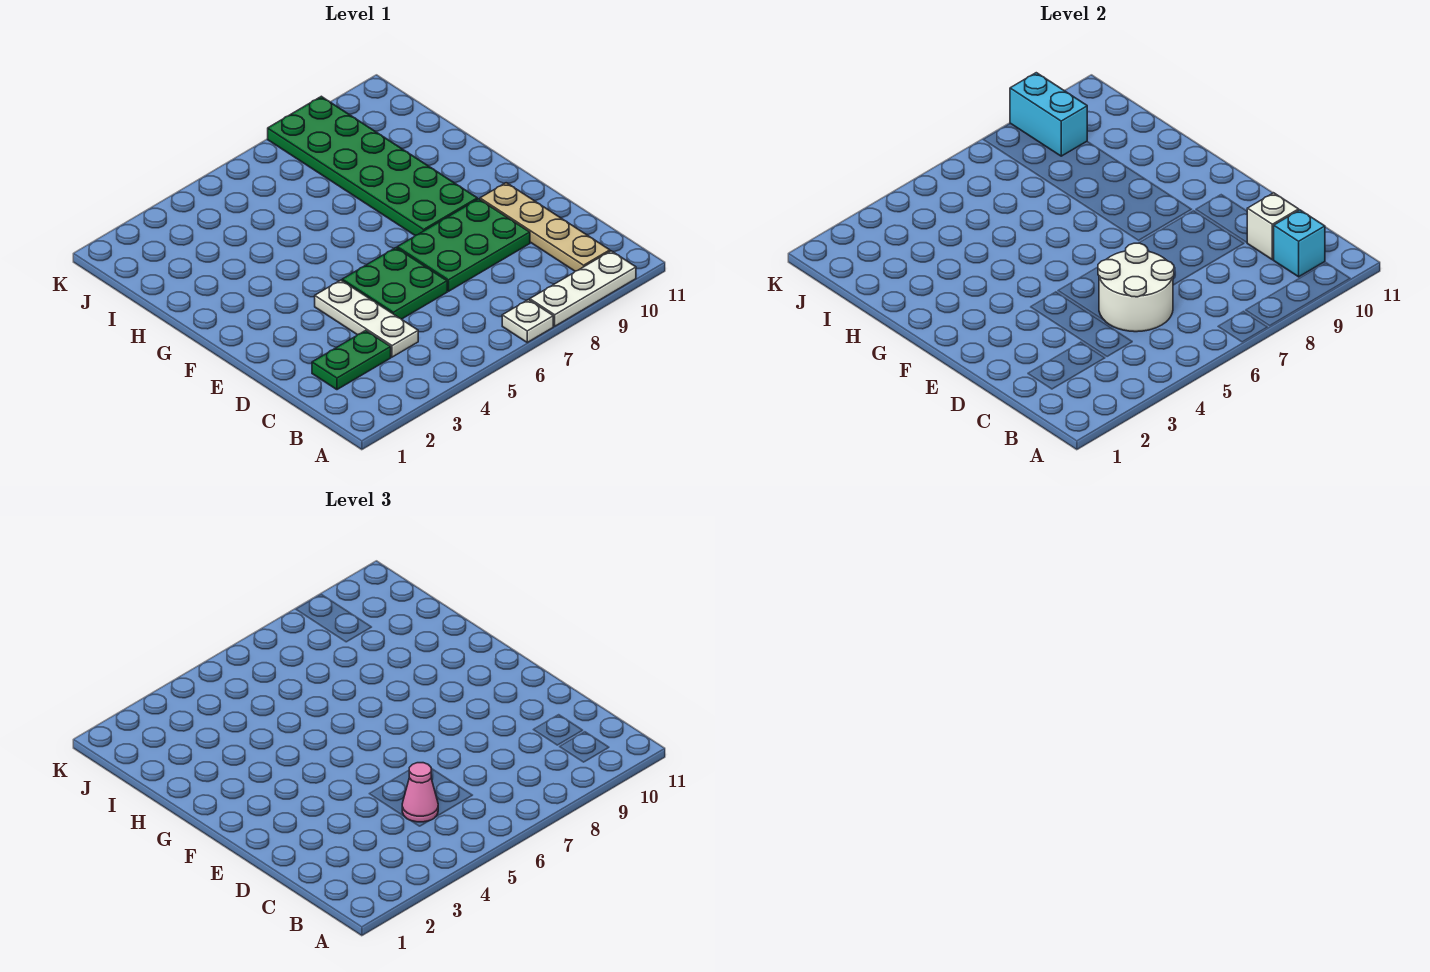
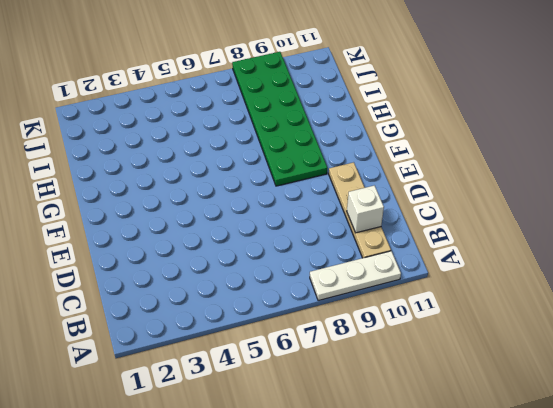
none -> white plate A7 level 1
none -> green plate C2:C3 level 1
none -> white plate C4:E4 level 1

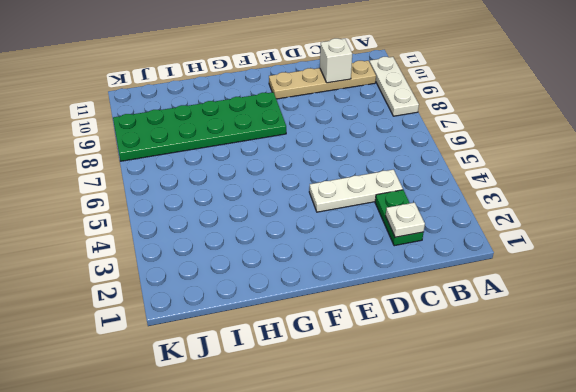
white plate C2 level 2 -> white plate A7 level 1
none -> green plate D5:E6 level 1
none -> green plate D7:E9 level 1
none -> cyan brick B10 level 2

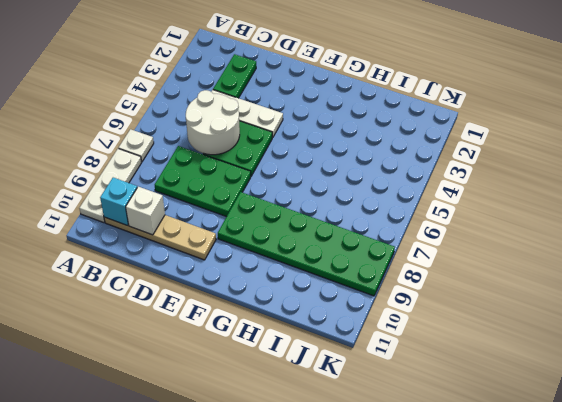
green plate C7:E8 level 1 -> green plate D7:E9 level 1
none -> cyan brick J9:K9 level 2
none -> pink cone C5 level 3

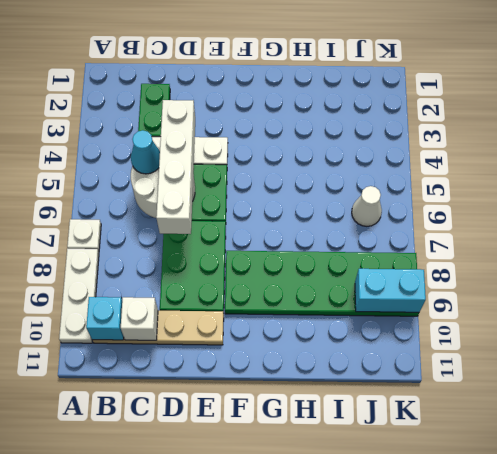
cyan cone C5 level 3 -> pink cone C5 level 3
white brick D4:D7 level 3 -> none
white cone J6 level 1 -> none

